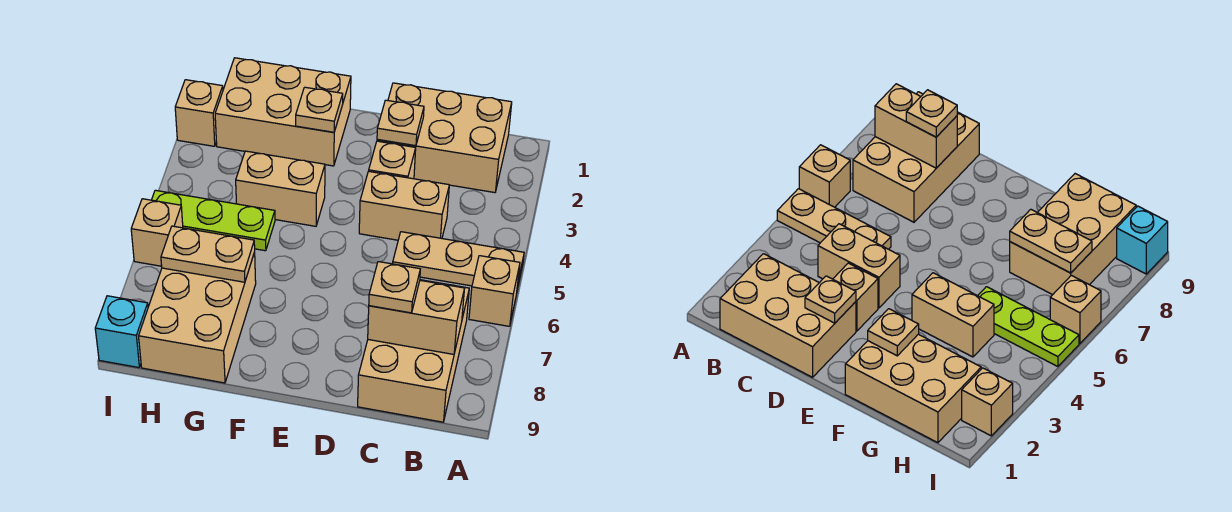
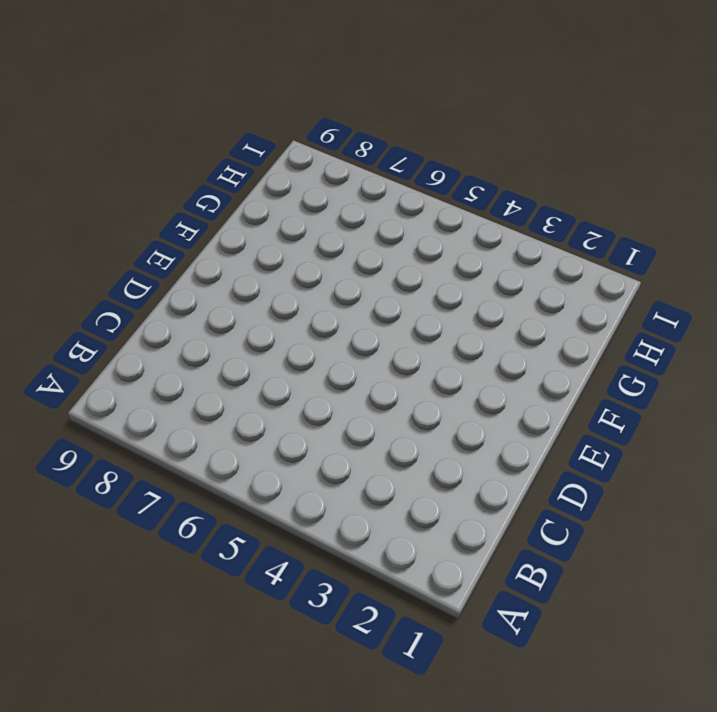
none -> tan plate A5:C5 level 1
none -> tan brick A6 level 1
none -> tan brick B1:D2 level 1

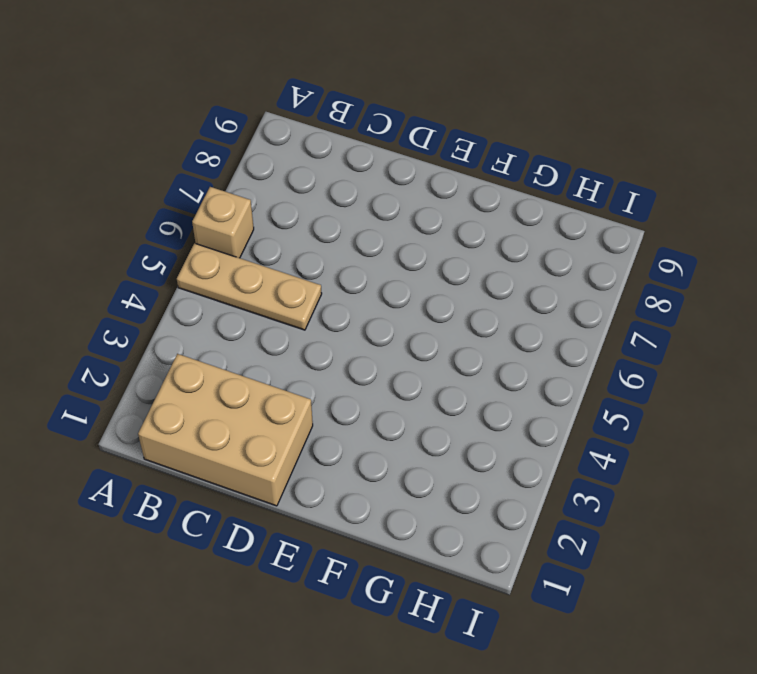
none -> tan brick B7:C9 level 1
none -> tan brick C4:D4 level 1
none -> tan brick D3 level 1

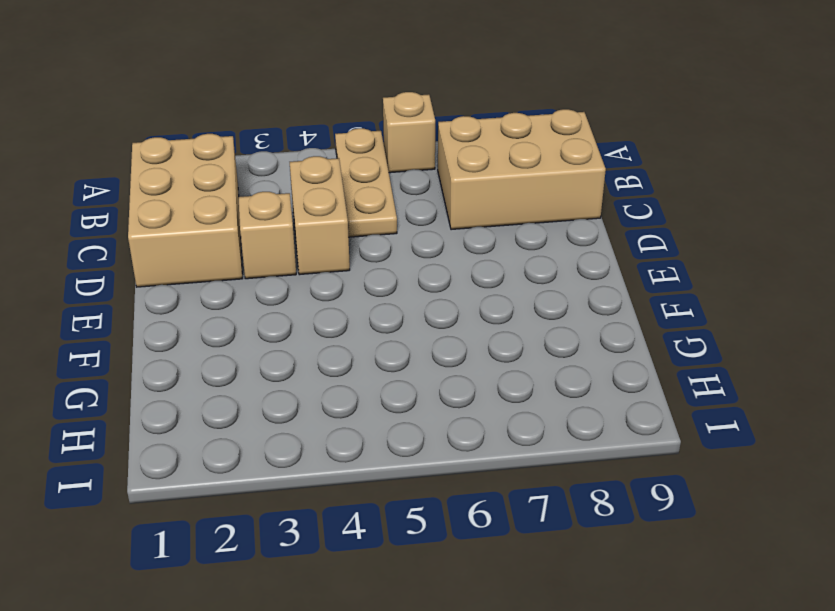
none -> tan brick F1:H2 level 1
none -> tan brick F4:G4 level 1
none -> lime plate G5:I5 level 1

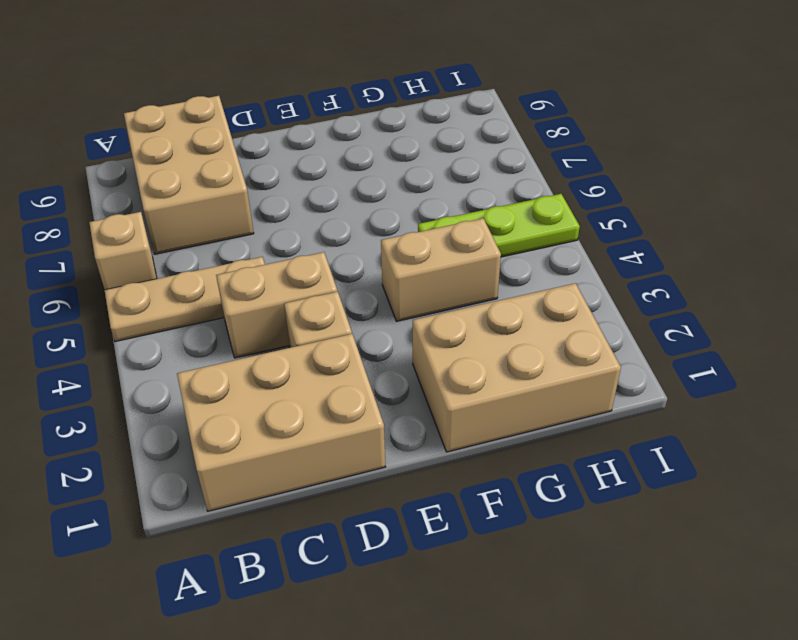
none -> tan brick G7:H9 level 1
none -> tan brick I2 level 1
none -> tan brick I6 level 1

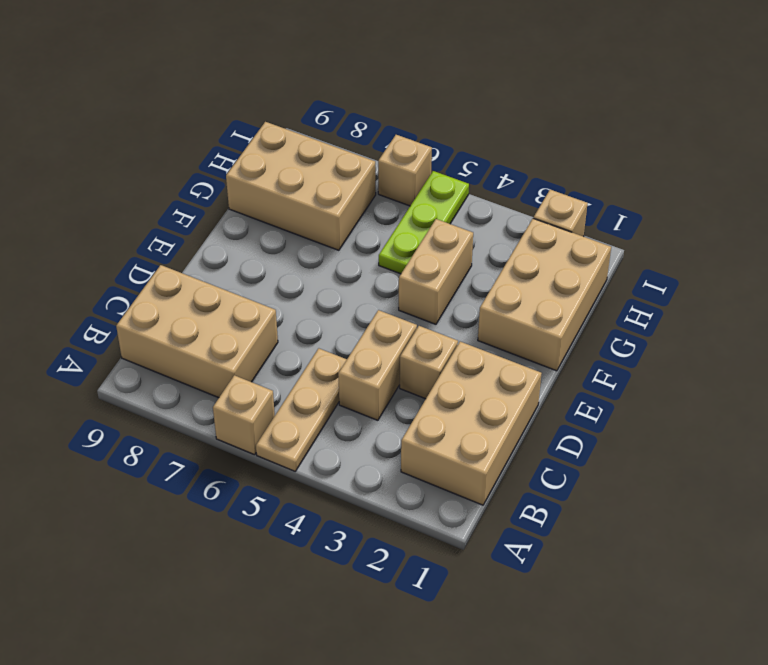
none -> cyan brick I9 level 1
none -> tan brick B8:C8 level 2
none -> tan plate D2 level 2

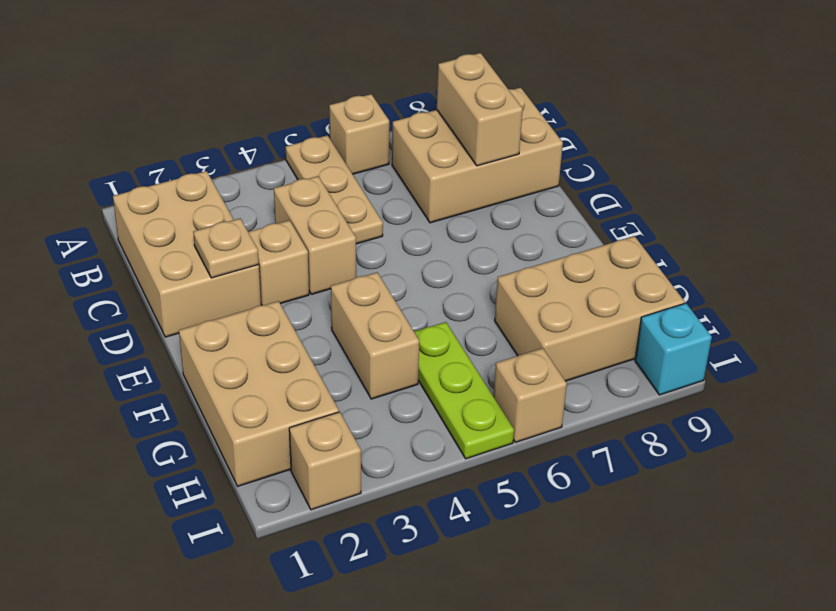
none -> tan plate F2 level 2
none -> tan plate G7:H7 level 2
none -> tan plate C8 level 3

